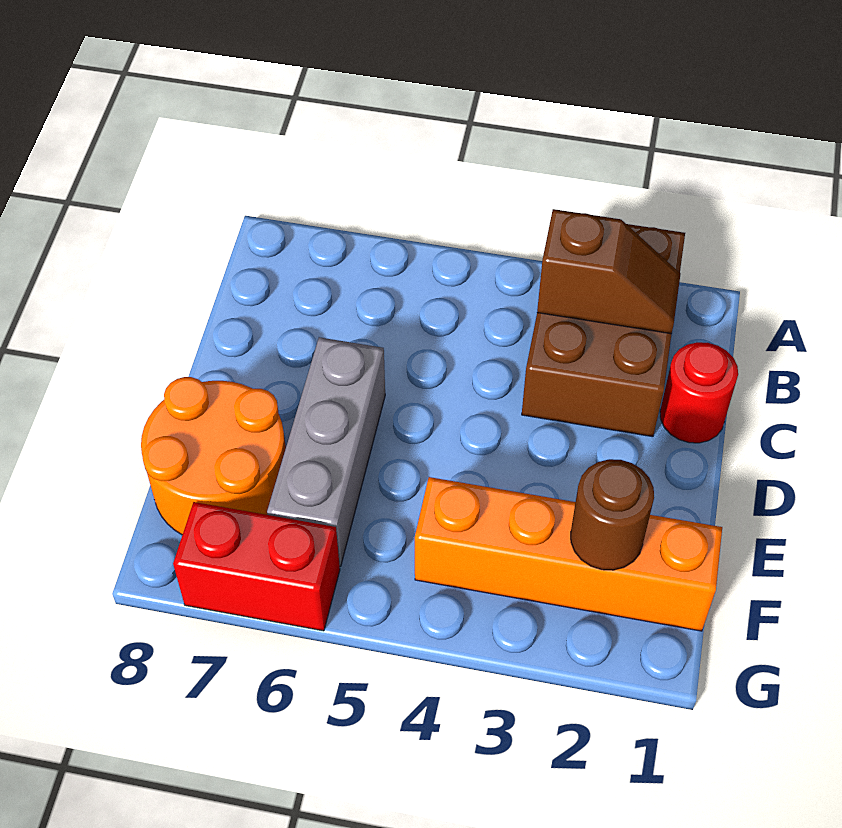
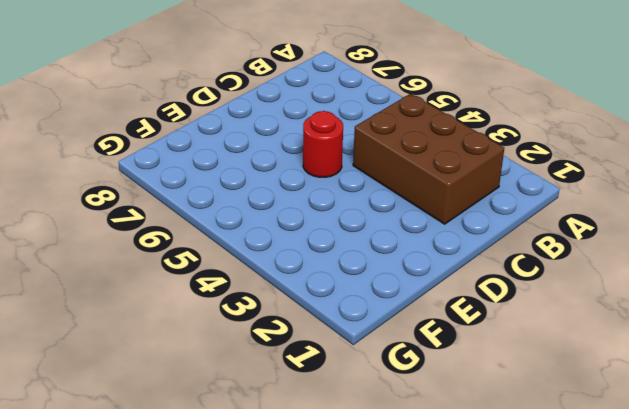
brown brick B2:C4 level 1 -> brown brick A2:C3 level 1
red round brick D5 level 1 -> red round brick C1 level 1
none -> grey brick D6:F6 level 1
none -> orange round brick E7:F8 level 1

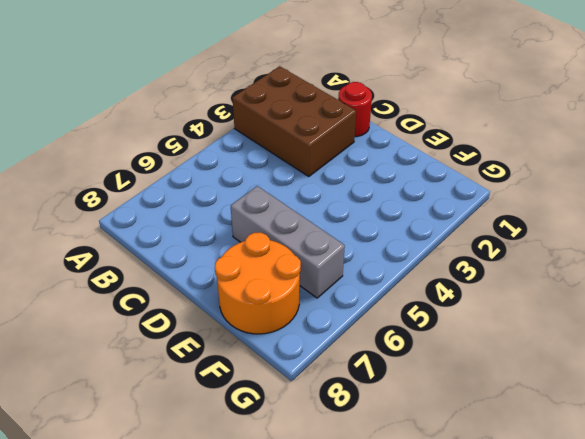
none -> orange brick F1:F4 level 1
none -> red brick G6:G7 level 1

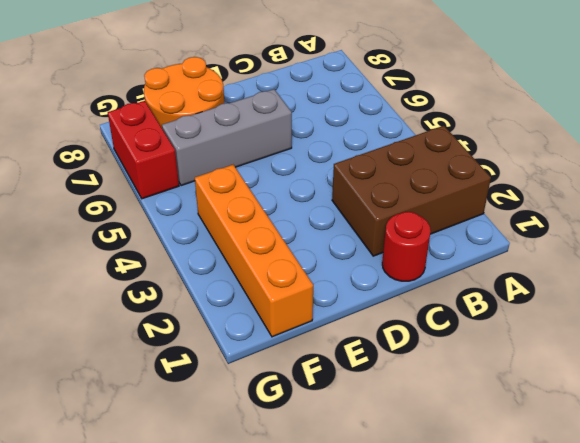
none -> brown slope B2:B3 level 2 top 3
none -> brown round brick F2 level 2

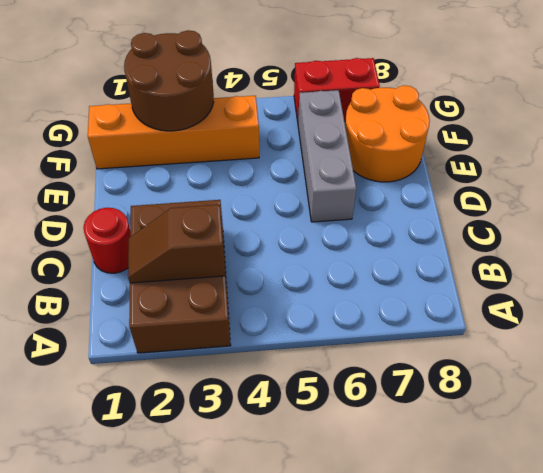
brown round brick F2:G3 level 2 -> brown round brick F2 level 2

